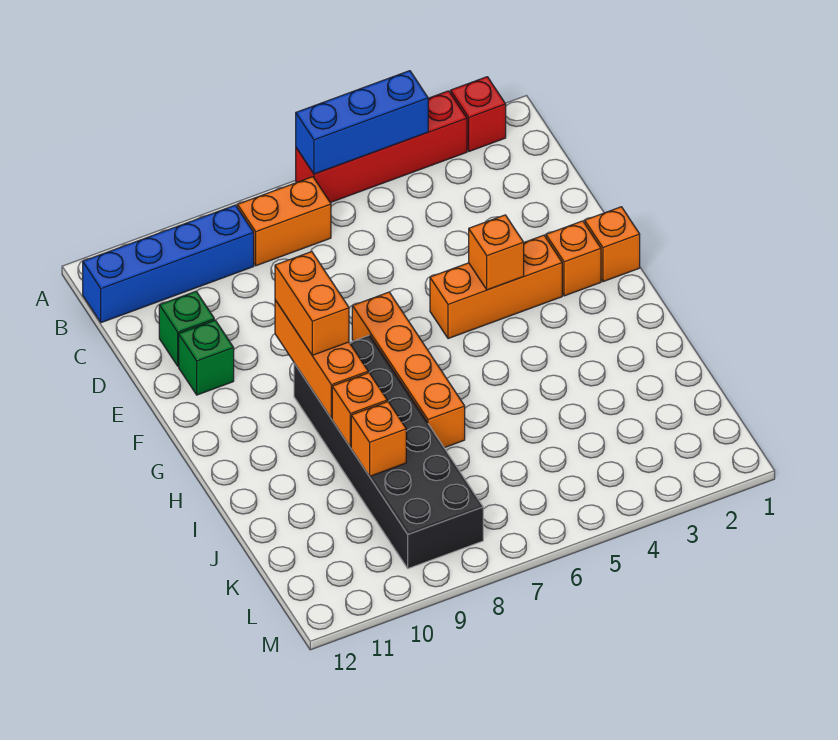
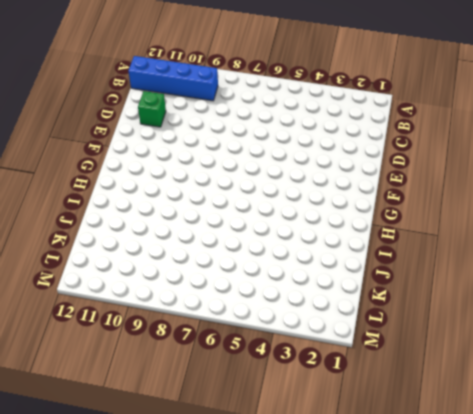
none -> red brick A2 level 1
none -> red brick A3:A6 level 1
none -> orange brick B7:B8 level 1

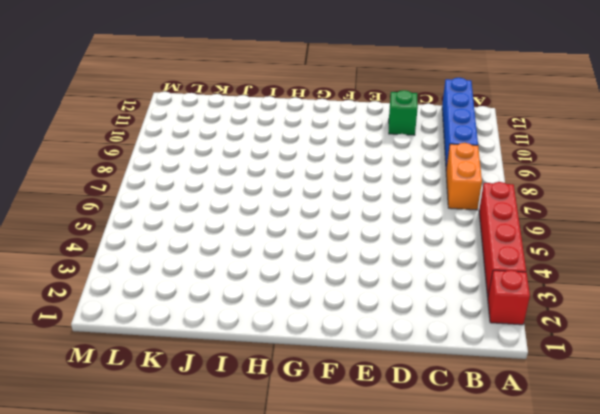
none -> green brick E11 level 1
none -> orange brick F1 level 1
none -> orange brick F2 level 1

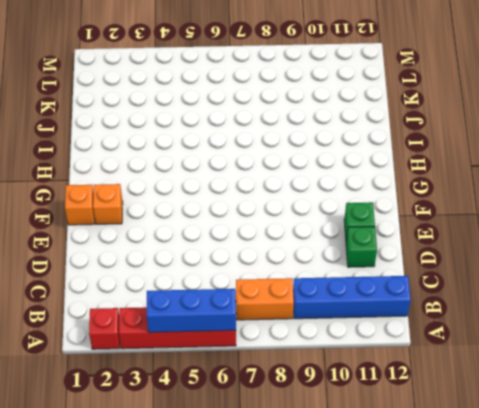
none -> orange brick F3:F5 level 1
none -> orange brick F7:I7 level 1
none -> black brick G8:L9 level 1

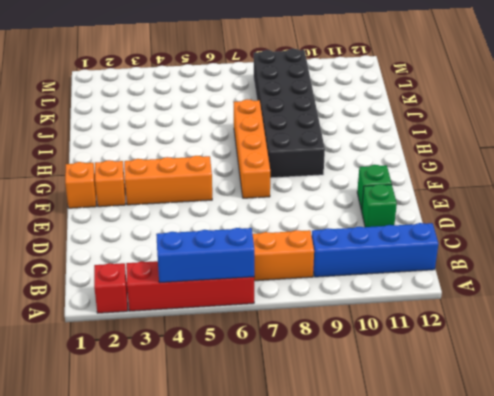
none -> orange brick F4 level 2
none -> orange brick F9:H9 level 2
none -> orange brick I9 level 2

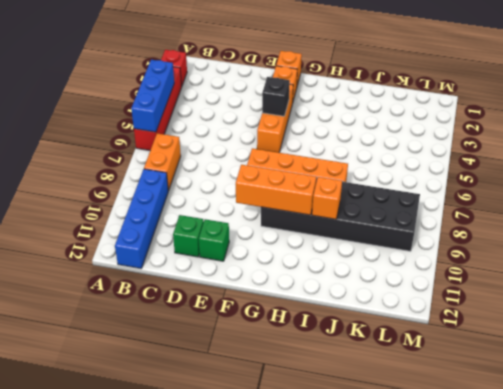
black brick F4 level 2 -> orange brick F4 level 2
none -> orange brick J9 level 2
none -> orange brick F9:G9 level 3

